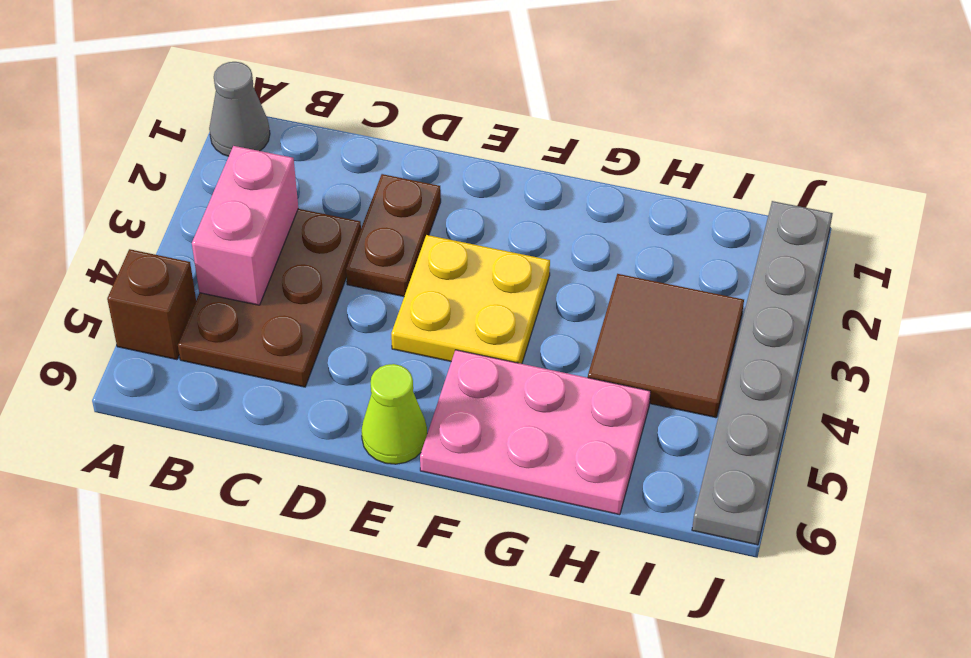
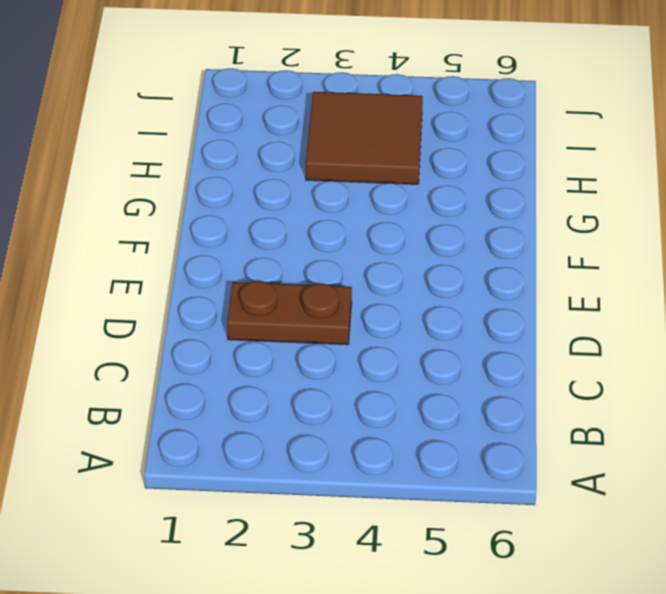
none -> grey cone A1 level 1
none -> brown brick A5 level 1

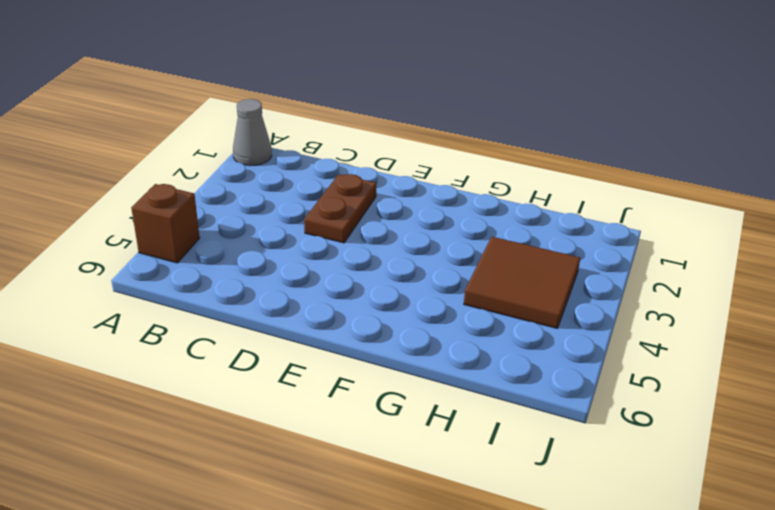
none -> brown plate B3:C5 level 1
none -> yellow plate E3:F4 level 1

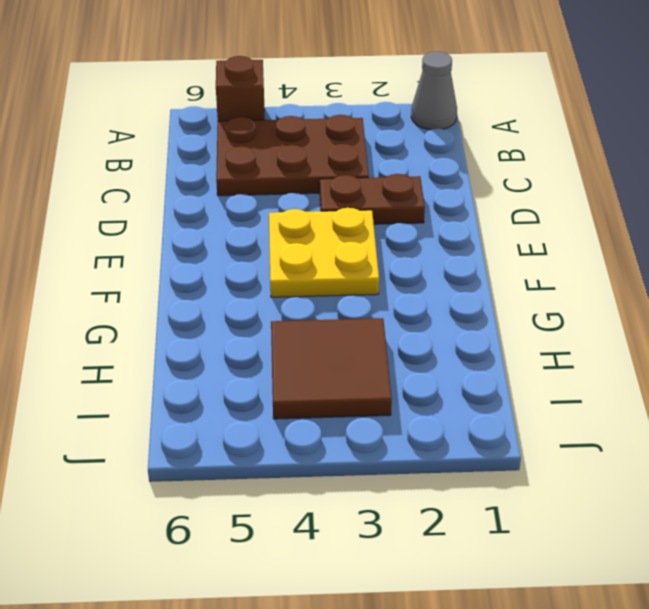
none -> lime cone E6 level 1
none -> pink plate F5:H6 level 1

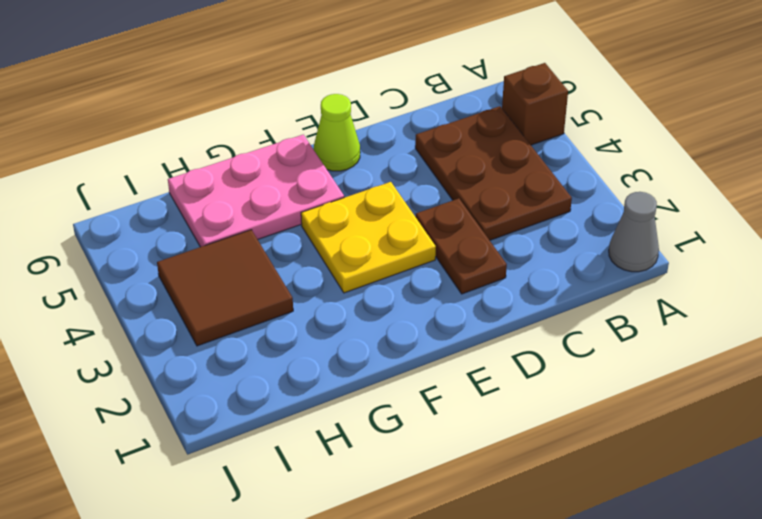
none -> grey plate J1:J6 level 1
none -> pink brick B3:B4 level 2

